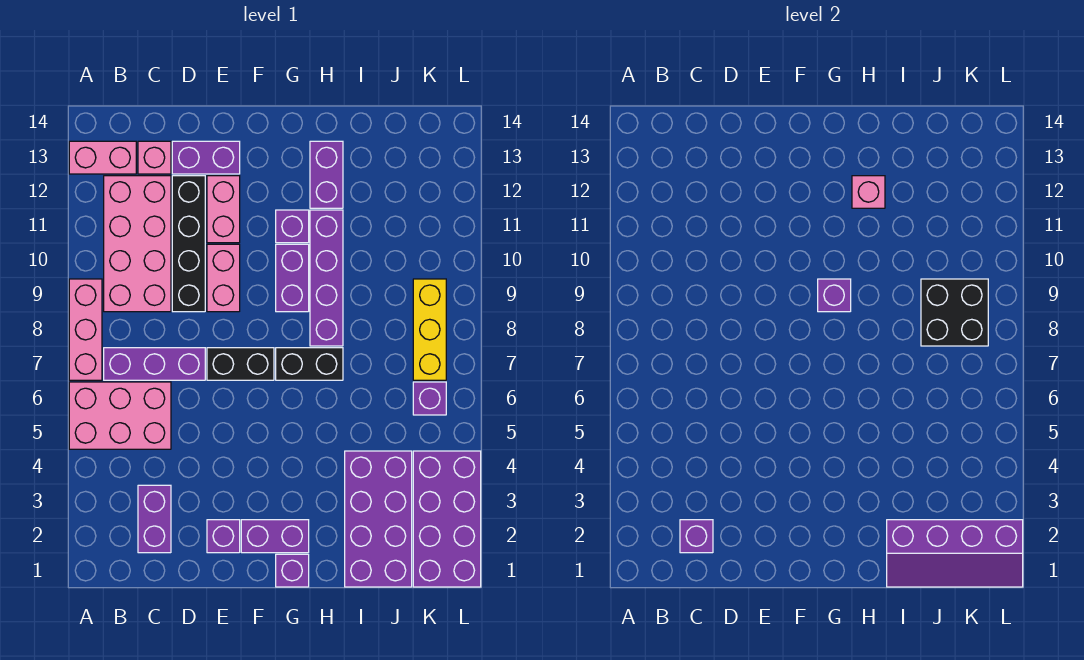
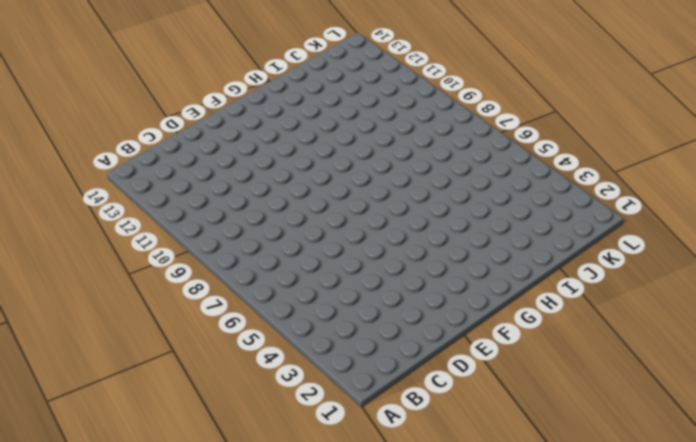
none -> pink brick A5:C6 level 1
none -> pink brick A7:A9 level 1
none -> pink brick A13:B13 level 1

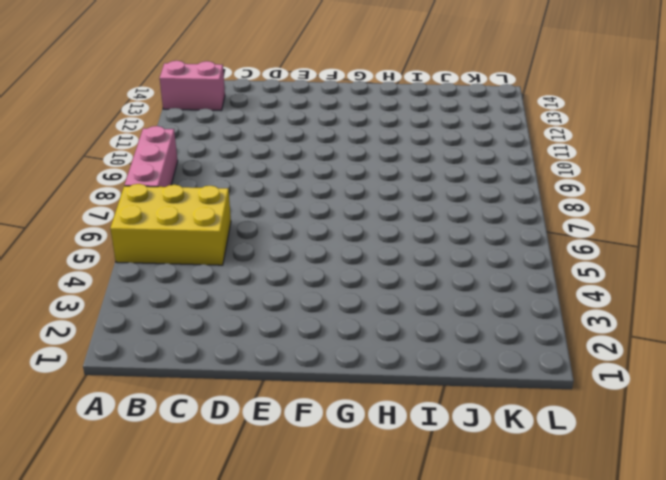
yellow brick A5:C6 level 1 -> pink brick A5:C6 level 1
none -> purple brick B7:D7 level 1
none -> pink brick B9:C12 level 1
none -> purple brick C2:C3 level 1

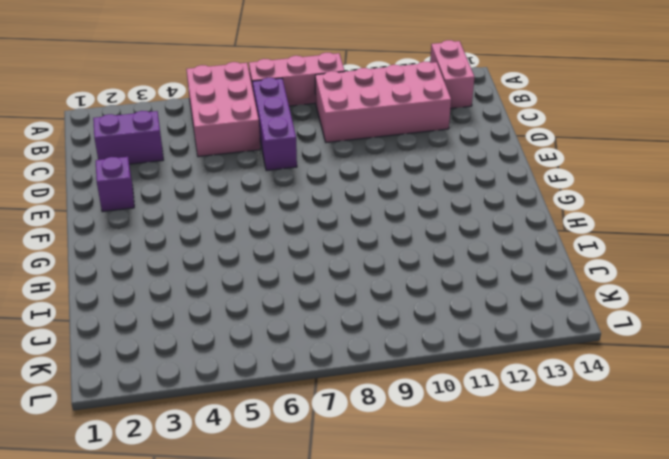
none -> pink brick C13 level 1
none -> black brick D9:D12 level 1
none -> purple brick D13:E13 level 1

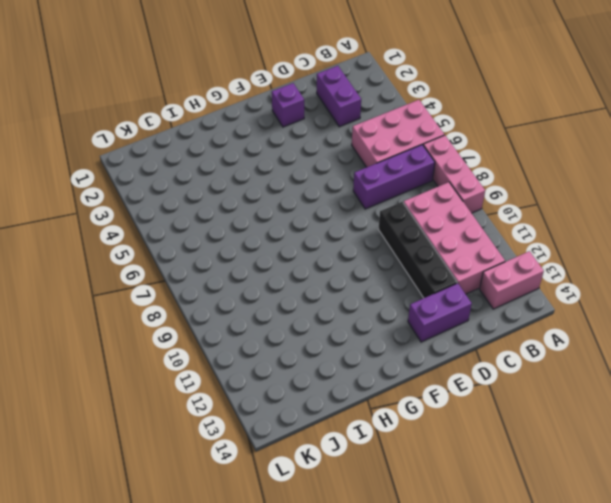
none -> pink brick C13 level 1
none -> black brick E7:F7 level 1
none -> pink brick E9:E10 level 1

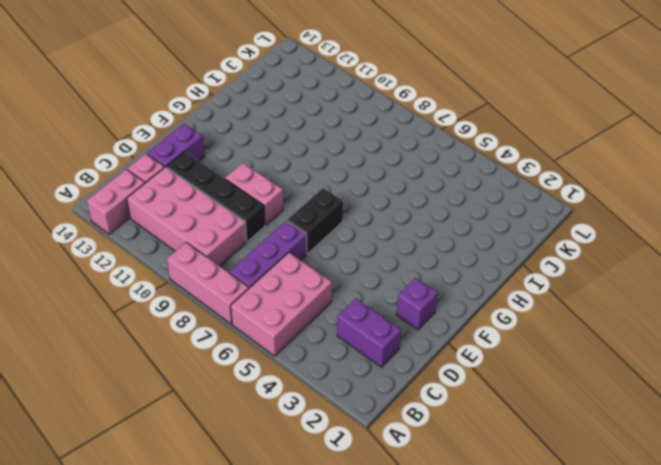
none -> pink brick E11:E12 level 1
none -> purple brick F2:G2 level 1
none -> purple brick G1 level 1

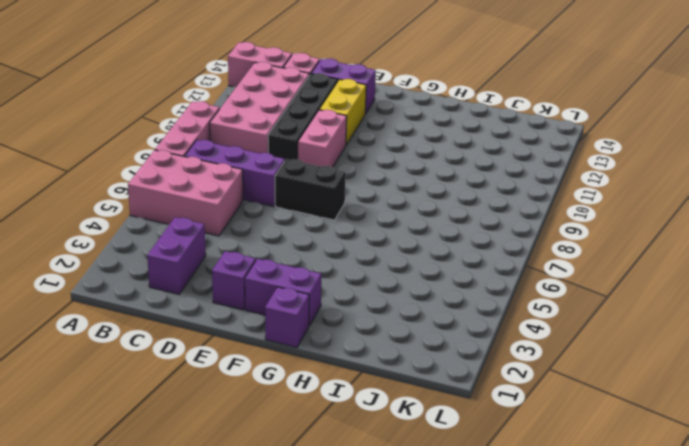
yellow brick E11:E12 level 1 -> pink brick E11:E12 level 1
none -> black brick G7:H7 level 1
none -> purple brick G9:G10 level 1
none -> purple brick G11 level 1

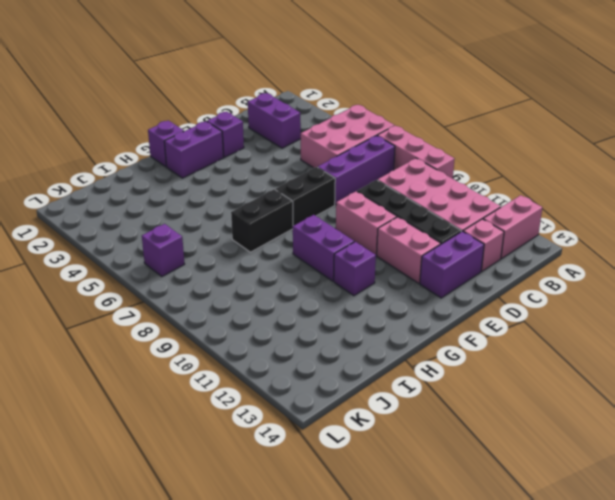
none -> purple brick H8:H11 level 1
none -> purple brick H12:H13 level 1
none -> purple brick I1:J4 level 1

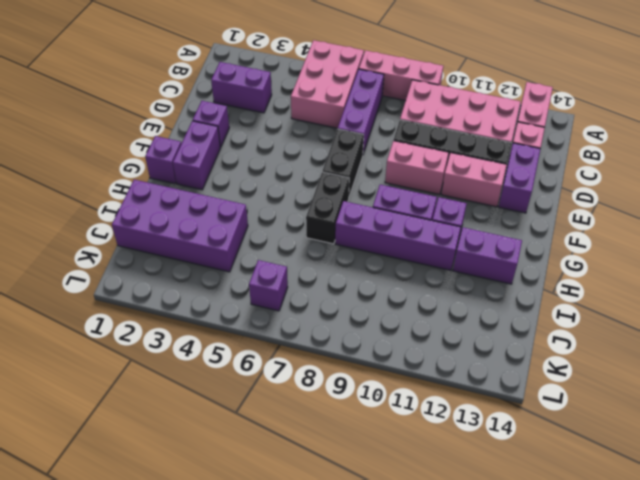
none -> purple brick K1:L4 level 1
none -> yellow brick K7:K9 level 1
none -> purple brick C2 level 2

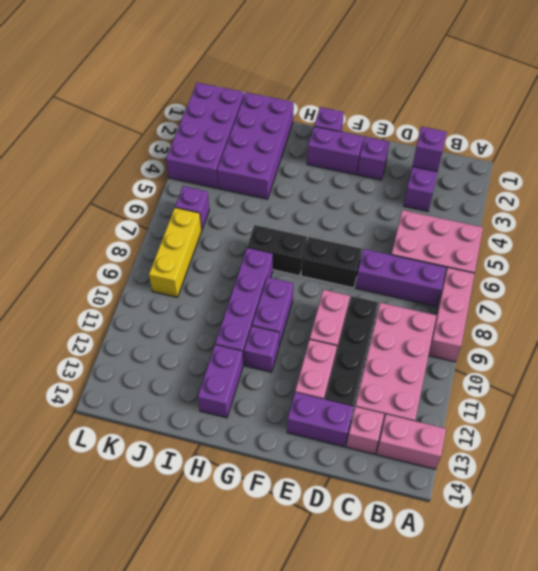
none -> purple brick G9 level 2
none -> pink brick H12 level 2
none -> purple slope I1:L2 level 2 top 2

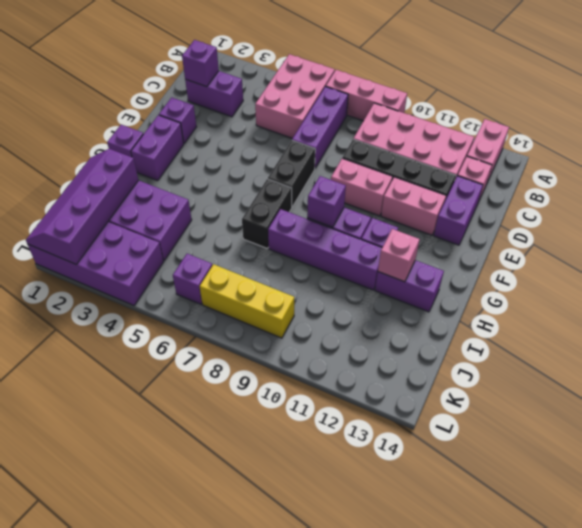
none -> black brick J8:K9 level 2

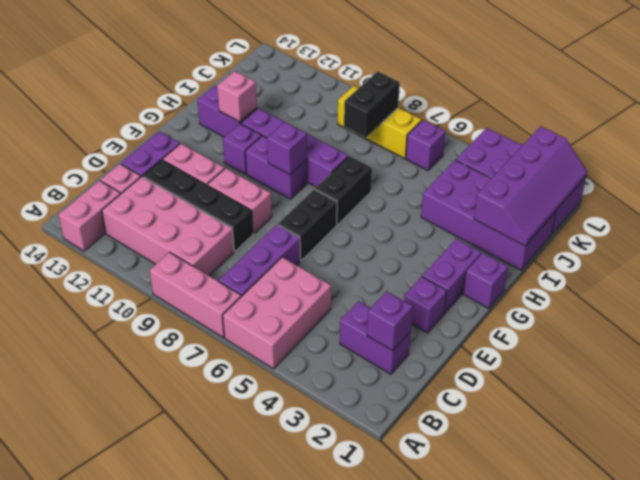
black brick J8:K8 level 2 -> black brick J8:K9 level 2

